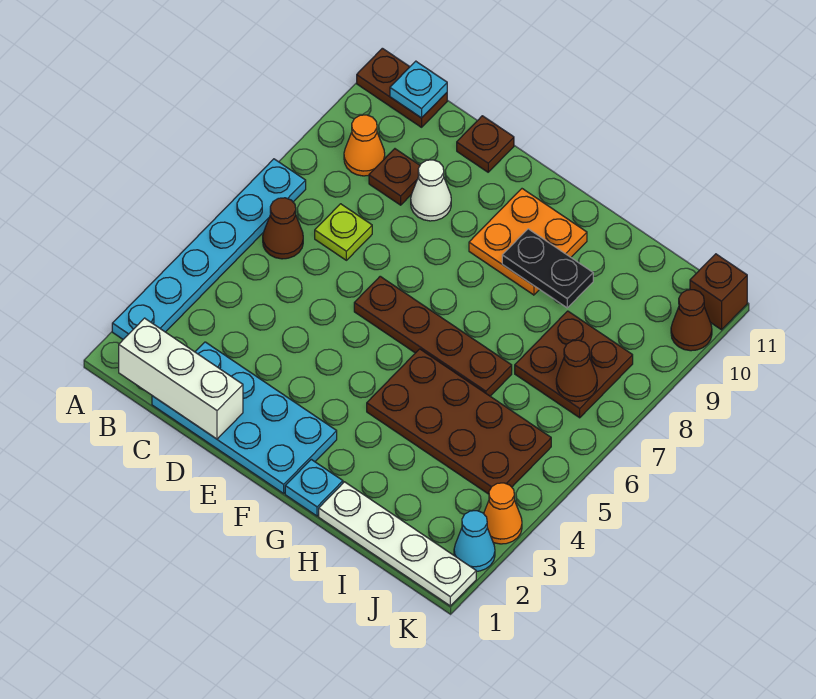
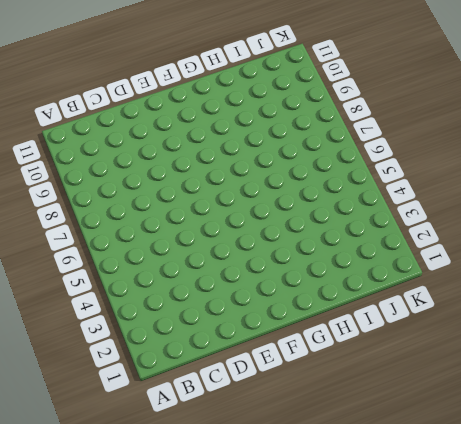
none -> cyan plate A2:A7 level 1
none -> brown plate A11:B11 level 1
none -> brown cone B6 level 1

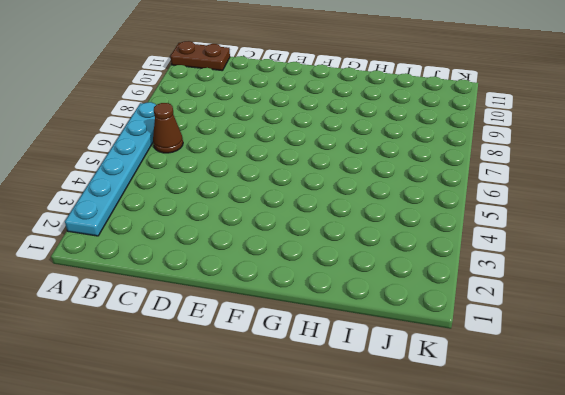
none -> orange cone B9 level 1
none -> cyan plate C1:F2 level 1
none -> lime plate C7 level 1

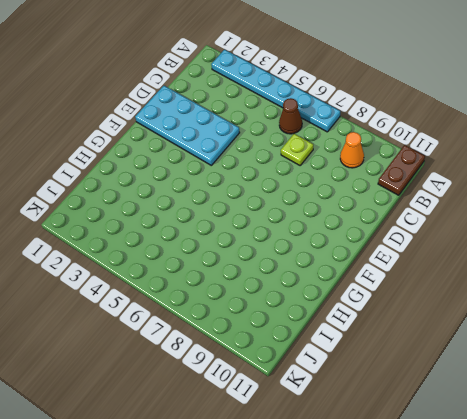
cyan plate D1:E4 level 1 -> cyan plate C1:F2 level 1
none -> brown plate C9 level 1
none -> white cone D9 level 1
none -> brown plate D11 level 1

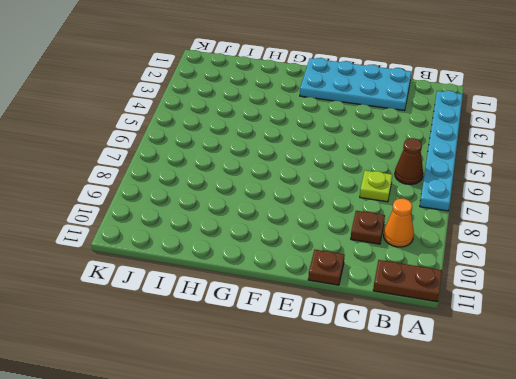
none -> white cone D9 level 1
none -> brown plate E6:H6 level 1
none -> orange plate F9:G10 level 1

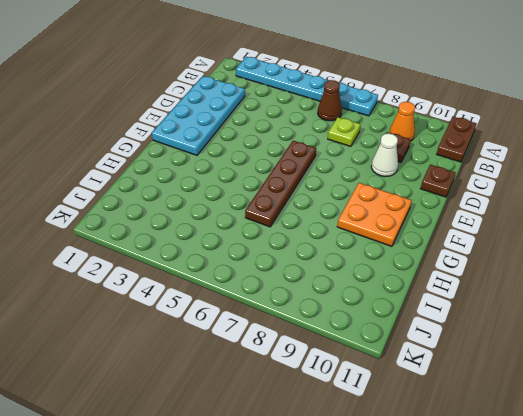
none -> cyan plate G1 level 1
none -> brown plate G4:J5 level 1
none -> white plate H1:K1 level 1

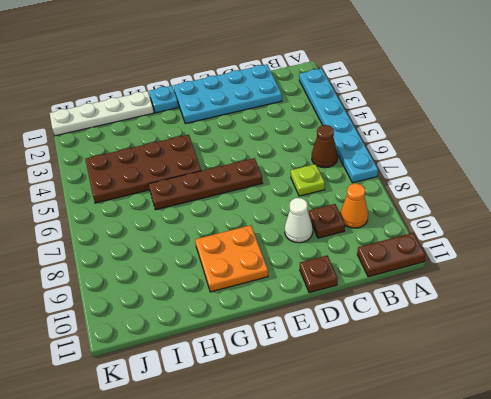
none -> brown plate I7:J8 level 1
none -> cyan cone K2 level 1
none -> orange cone K3 level 1

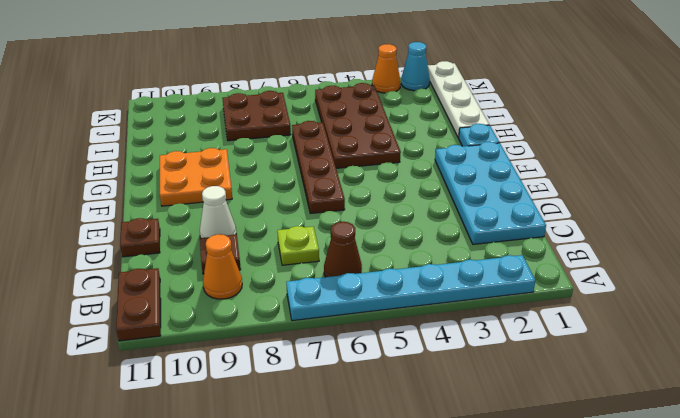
none -> brown cone K10 level 1
none -> brown brick K11 level 1
none -> white brick B1:D1 level 2

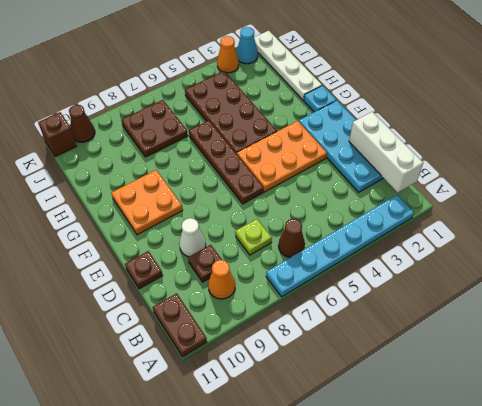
orange plate E3:F5 level 1 -> none
none -> cyan plate B11 level 2
none -> black plate G9:H9 level 2
none -> brown cone J7 level 2

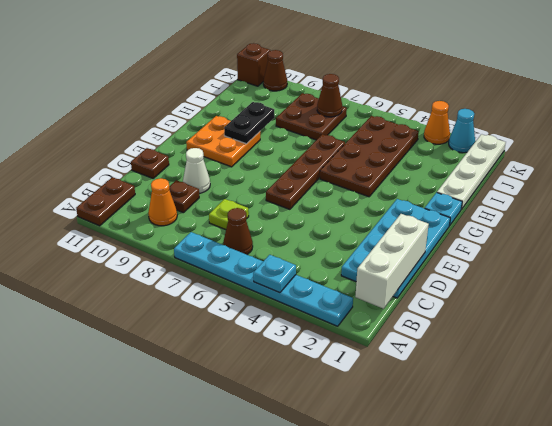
cyan plate A4 level 2 -> cyan plate B11 level 2

